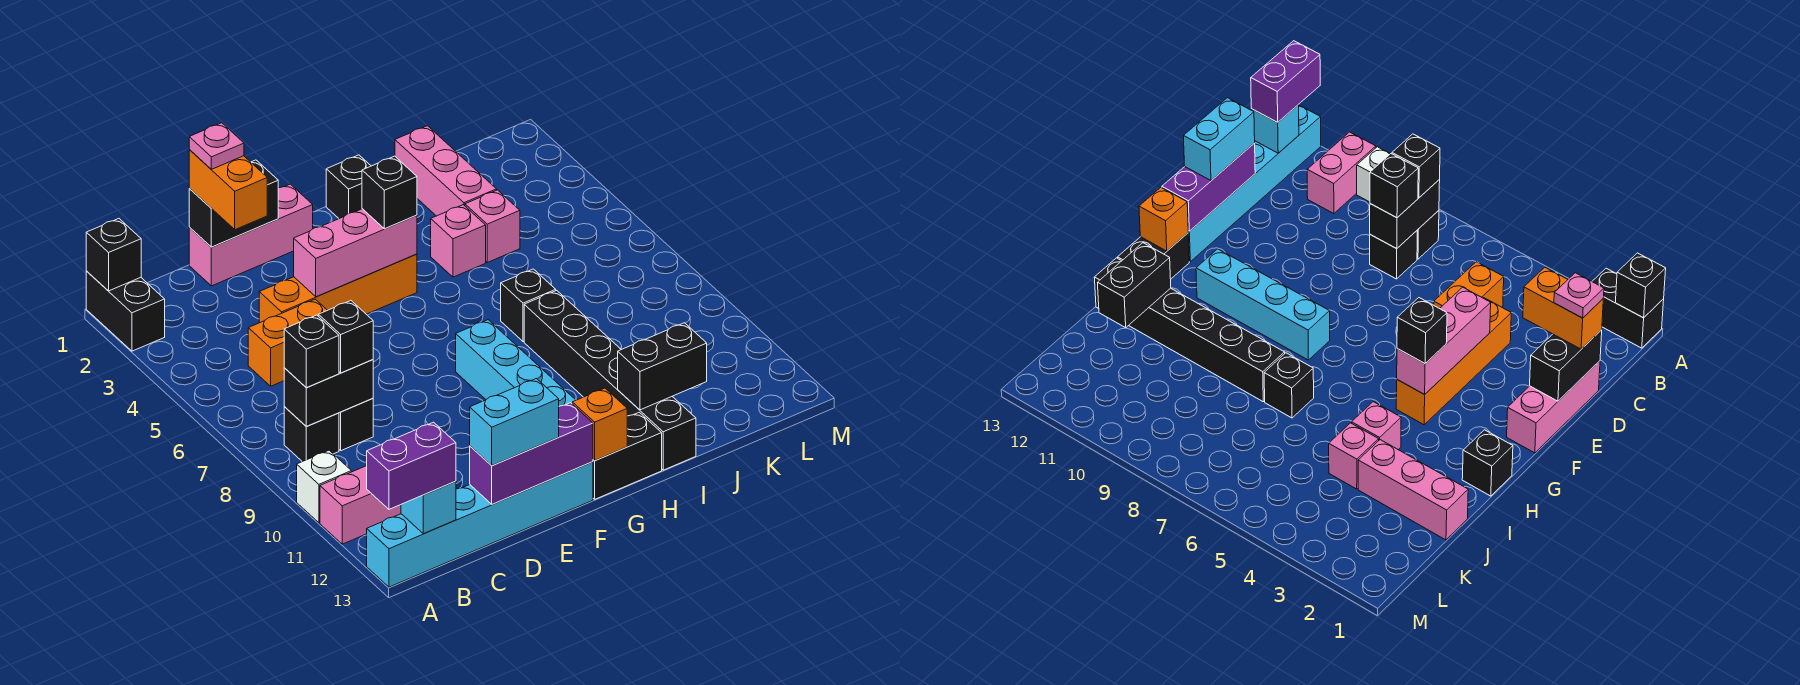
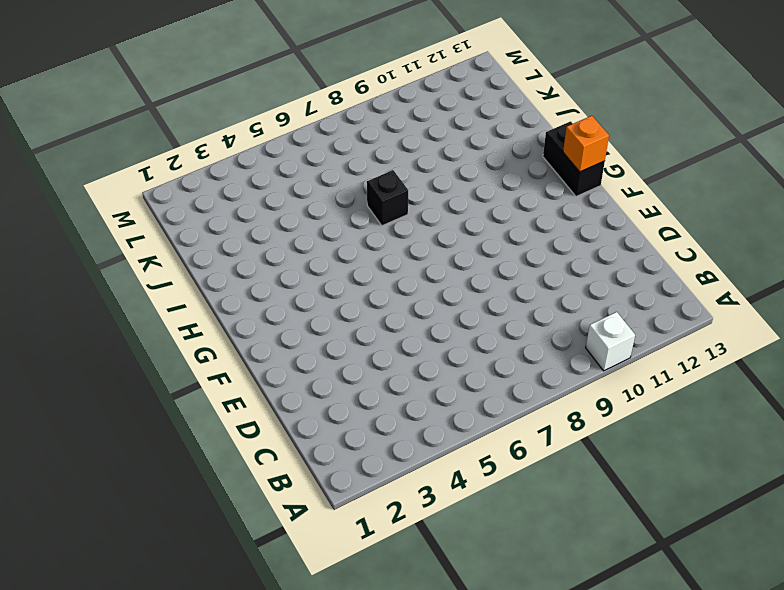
none -> black brick A1:A2 level 1
none -> pink brick A11:B11 level 1
none -> cyan brick A13:F13 level 1
none -> black brick B8 level 1

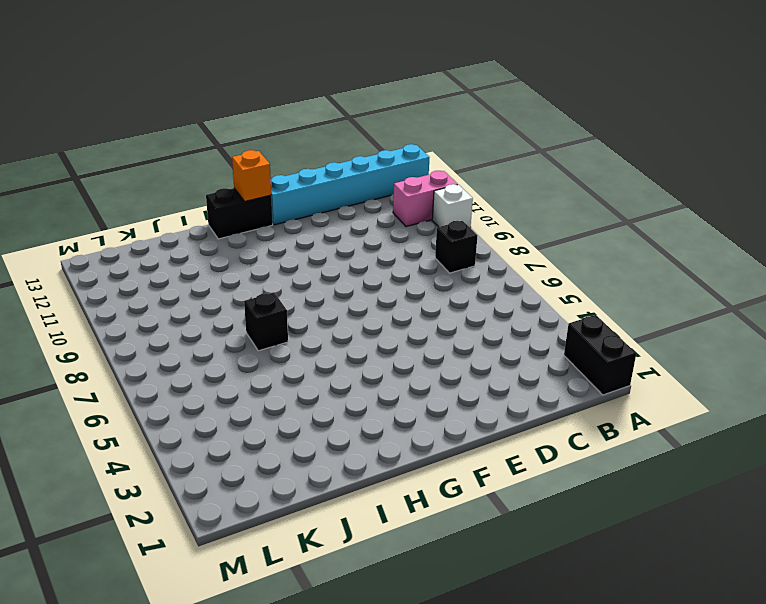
none -> orange brick C5:D5 level 1
none -> black brick C8 level 1
none -> pink brick D1:F1 level 1
none -> orange brick D4:G4 level 1

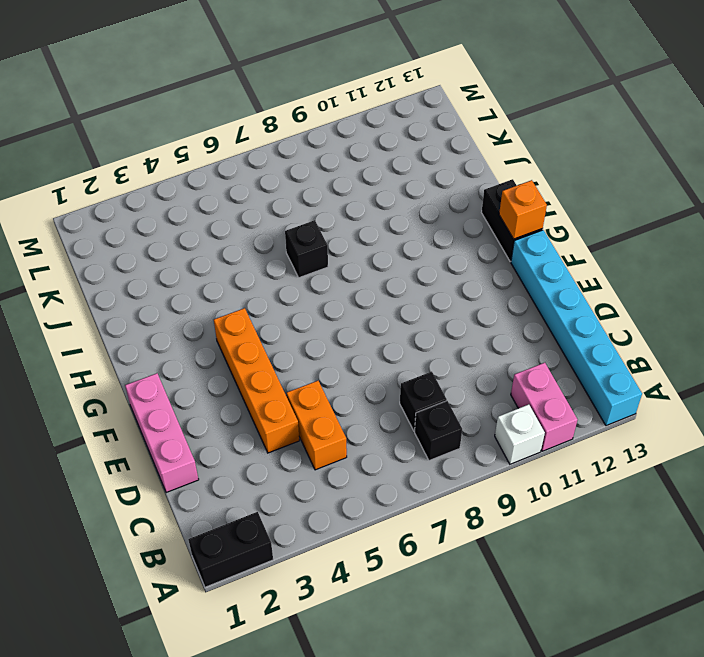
none -> cyan brick G8:G11 level 1
none -> black brick H1 level 1
none -> pink brick I4 level 1
none -> black brick I8:I13 level 1

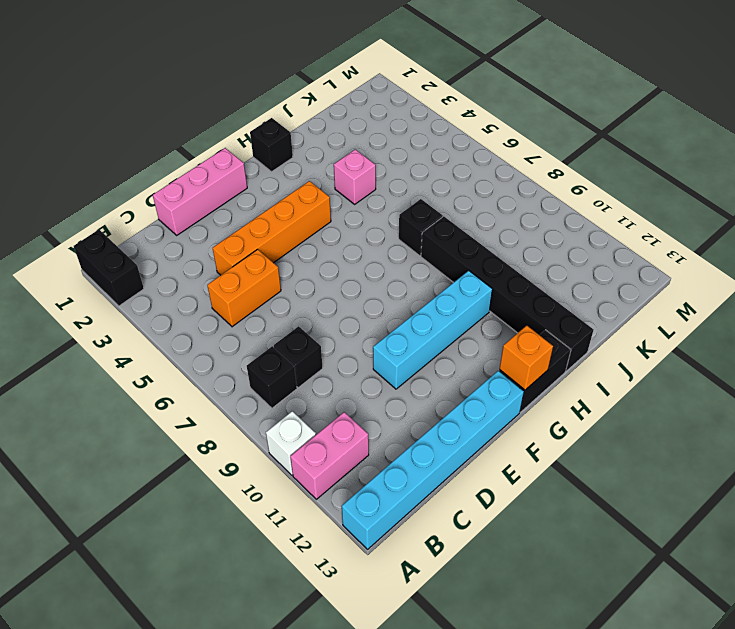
cyan brick E10:H10 level 1 -> cyan brick G8:G11 level 1
none -> pink brick J1:J3 level 1
none -> pink brick J4 level 1
none -> black brick A1 level 2
none -> black brick B8:C8 level 2

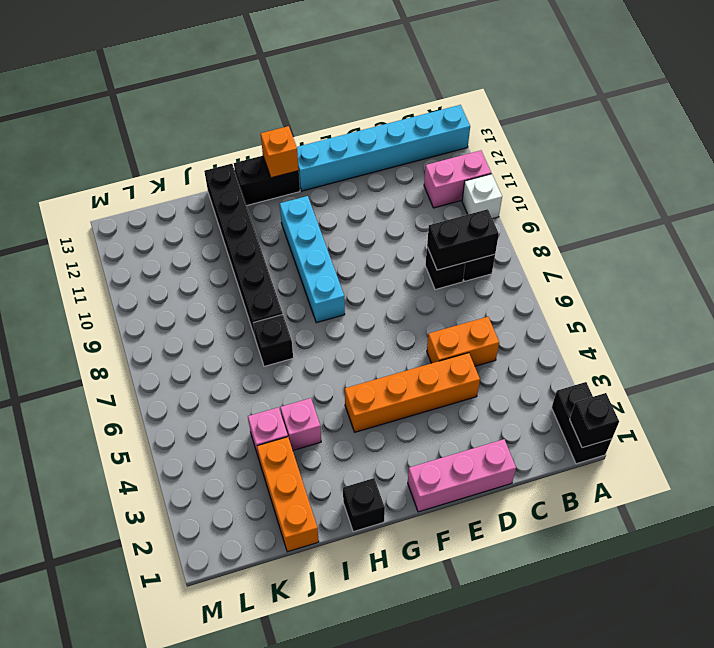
orange brick J1:J3 level 1 -> pink brick J1:J3 level 1
none -> cyan brick B13 level 2
none -> black brick D1:E1 level 2
none -> purple brick D13:F13 level 2
none -> pink brick E4:G4 level 2

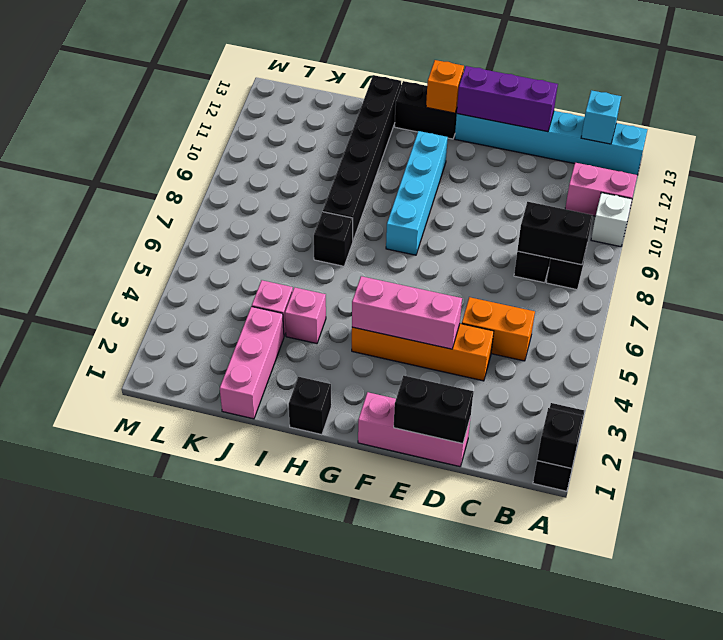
none -> black brick I12:J12 level 2
none -> purple brick A13:B13 level 3
none -> black brick B8 level 3
none -> black brick C8 level 3

